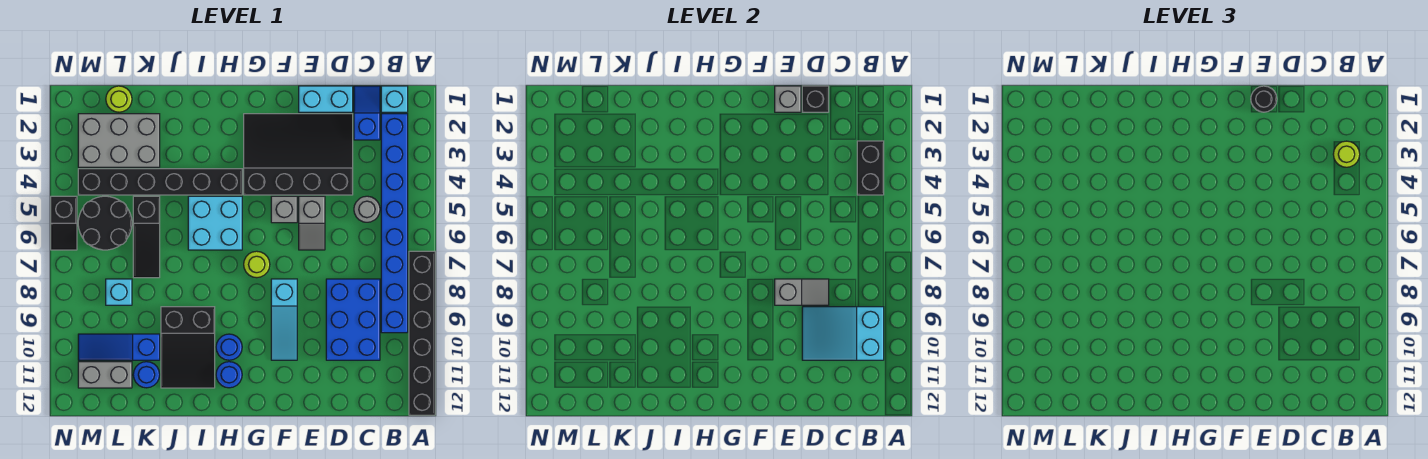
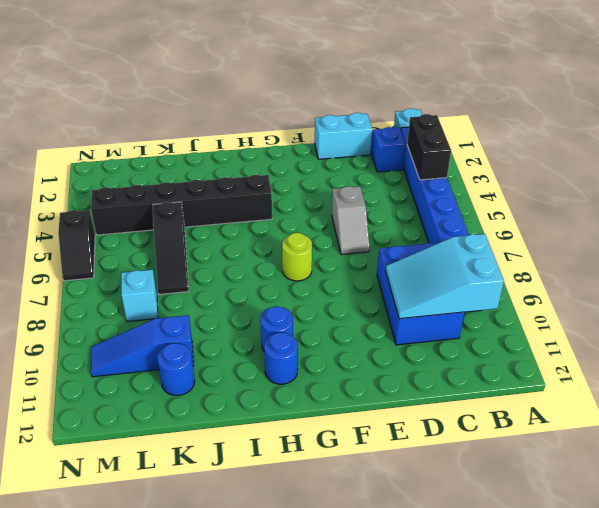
none -> black brick A7:A12 level 1
none -> grey round brick C5 level 1
none -> black slope D2:G4 level 1 top 4
none -> grey brick F5 level 1

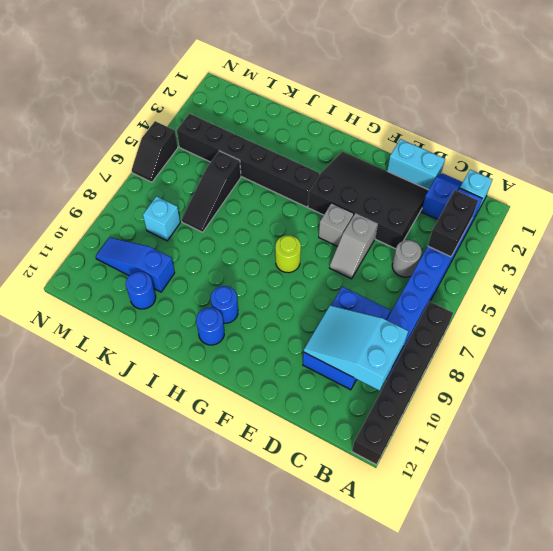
none -> cyan slope F8:F10 level 1 top 8
none -> cyan brick H5:I6 level 1
none -> black slope I9:J11 level 1 top 9
none -> grey brick K2:M3 level 1

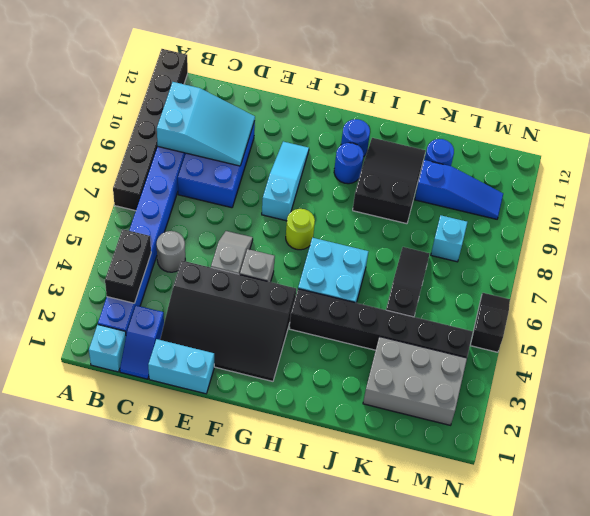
none -> lime round brick L1 level 1
none -> black round brick L5:M6 level 1
none -> grey brick L11:M11 level 1
none -> black brick D1 level 2

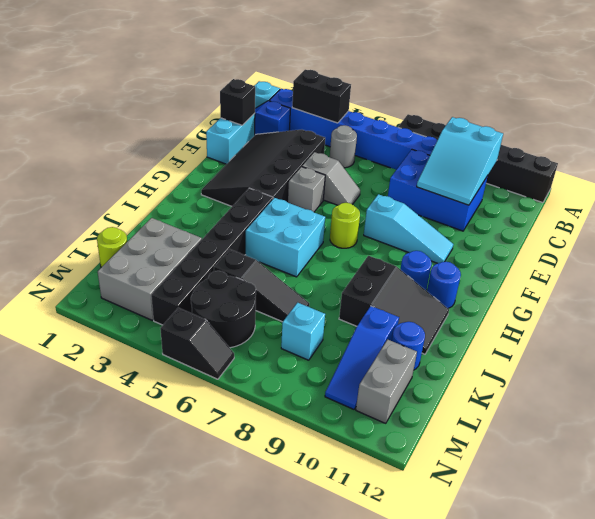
none -> grey slope D8:E8 level 2 top E
none -> grey brick E1 level 2
none -> lime round brick B3 level 3
none -> black round brick E1 level 3

